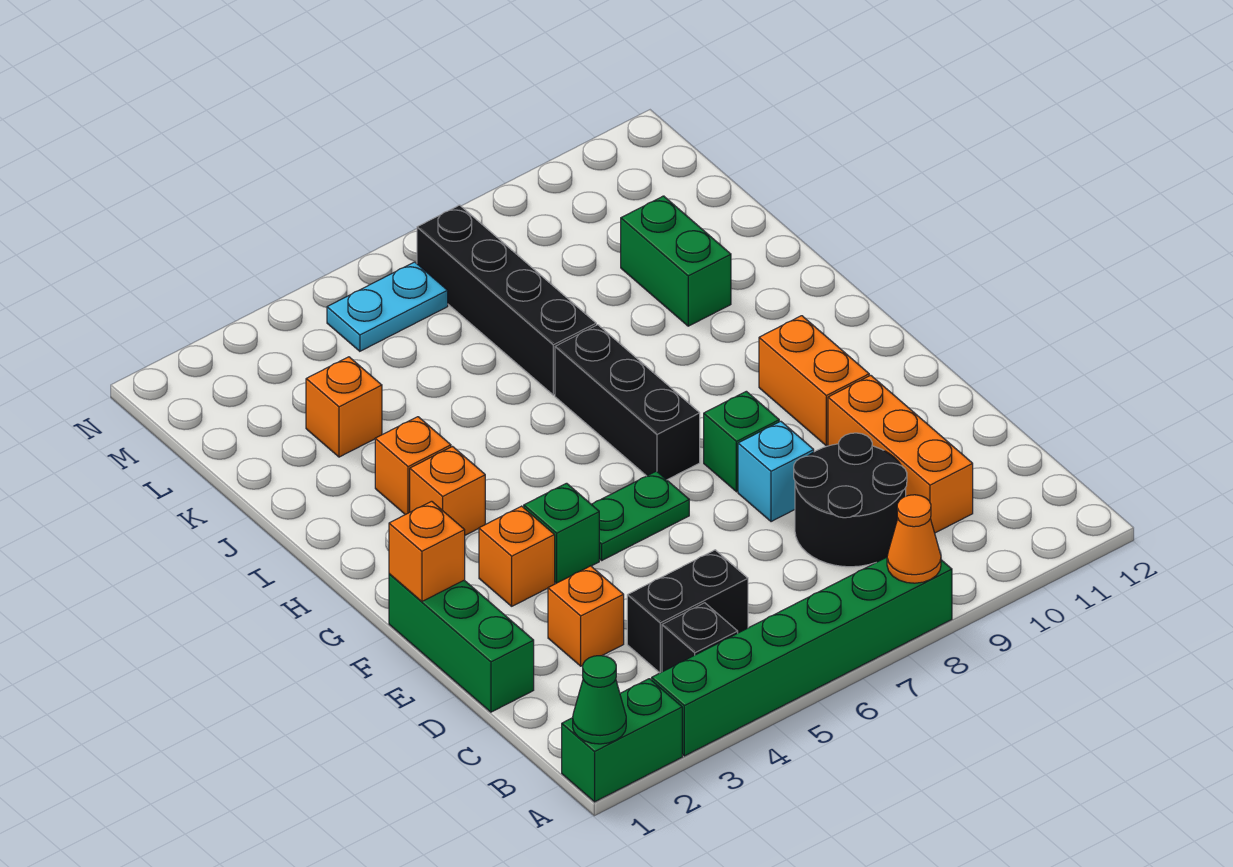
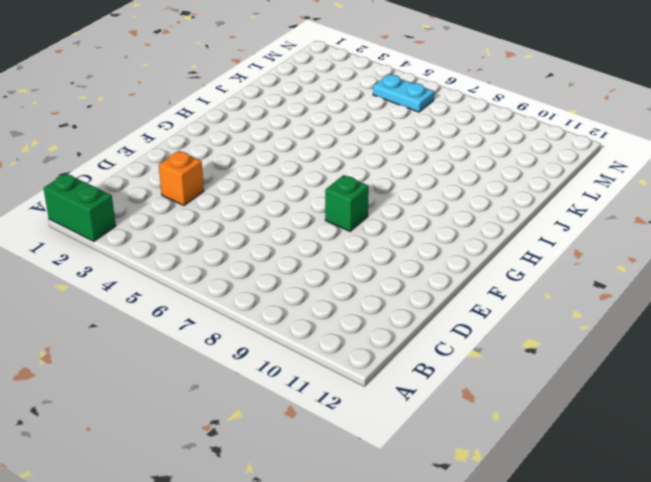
none -> green brick A3:A8 level 1
none -> black brick B4 level 1
none -> black brick C4:C5 level 1

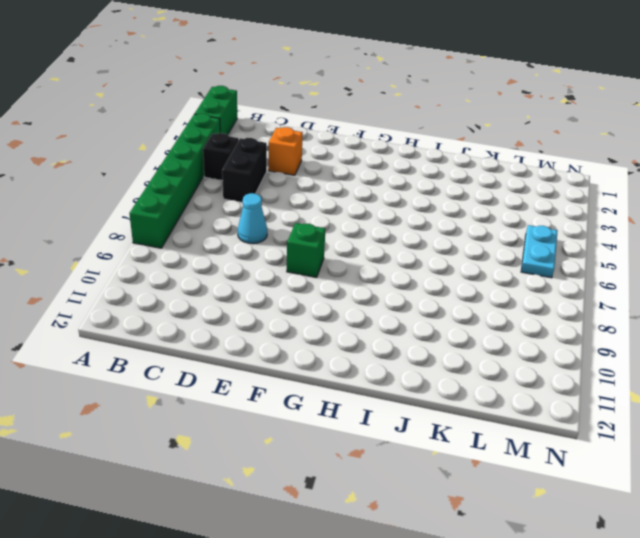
cyan cone D7 level 1 -> none
none -> black round brick C8:D9 level 1
none -> orange brick C10:E10 level 1
none -> green brick D1:F1 level 1

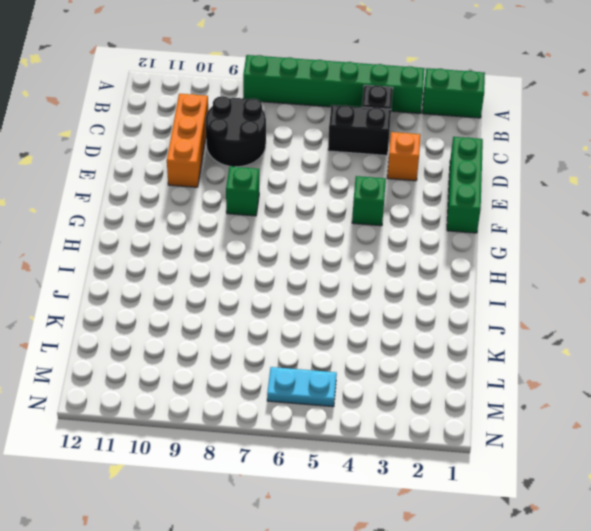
none -> cyan brick E8 level 1
none -> orange brick F3 level 1
none -> green plate F5:F6 level 1

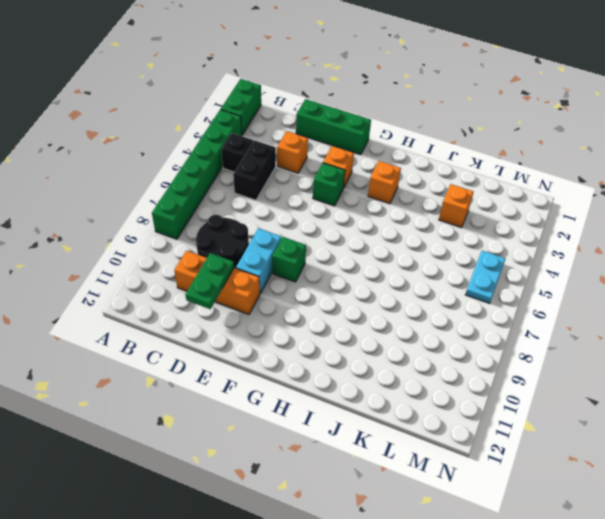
green plate D10:D11 level 2 -> green plate F5:F6 level 1
cyan brick E8:E9 level 1 -> cyan brick E8 level 1
none -> orange brick F10:G10 level 1
none -> black brick G7:I7 level 1
none -> orange brick I3 level 1

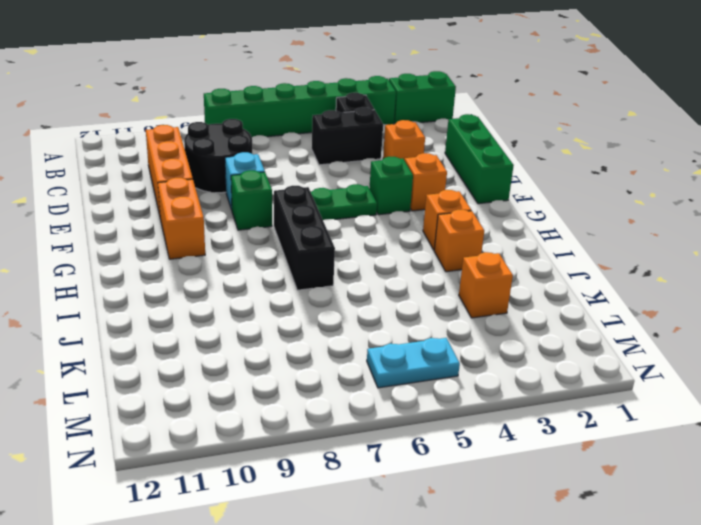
none -> black brick J7:M7 level 1
none -> green brick J10:K10 level 1
none -> green cone A1 level 2

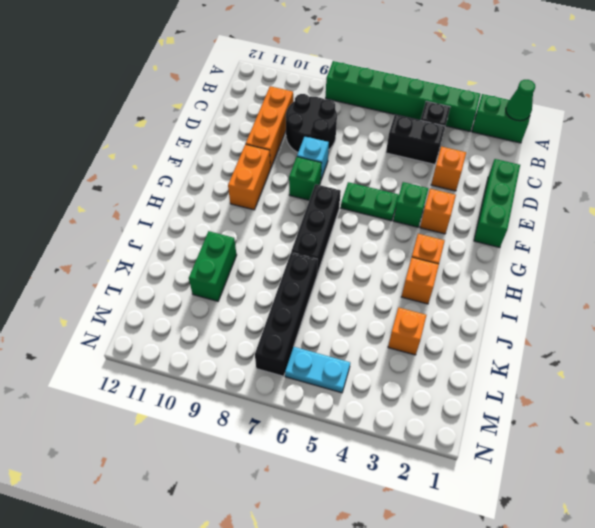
none -> orange cone A8 level 2
none -> orange brick F1 level 2

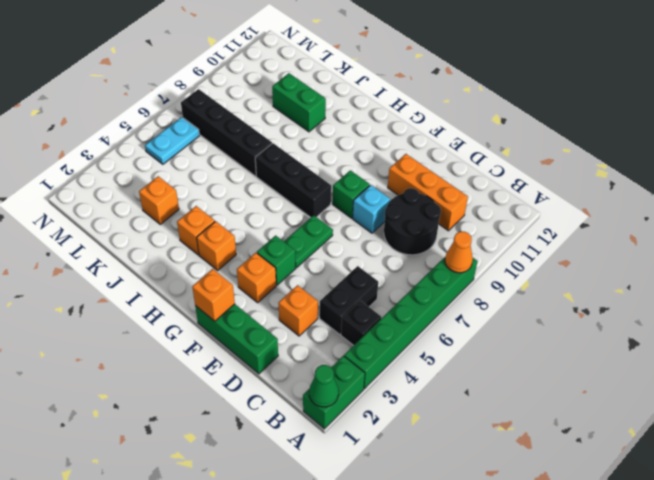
none -> orange brick F10:G10 level 1

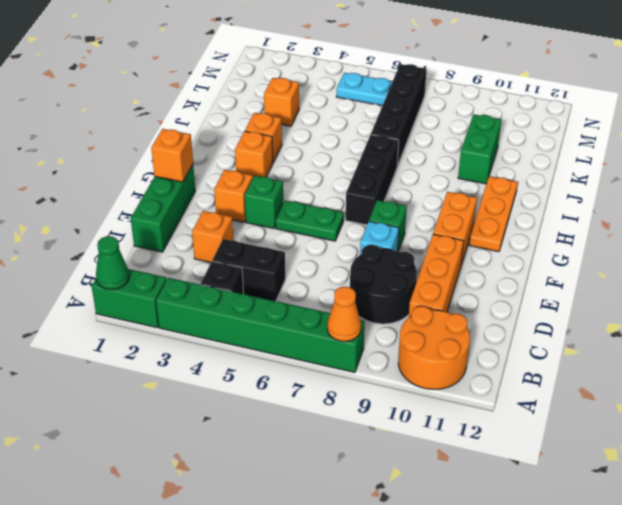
orange round brick A10:B11 level 1 -> none
orange plate G11:I11 level 1 -> none

